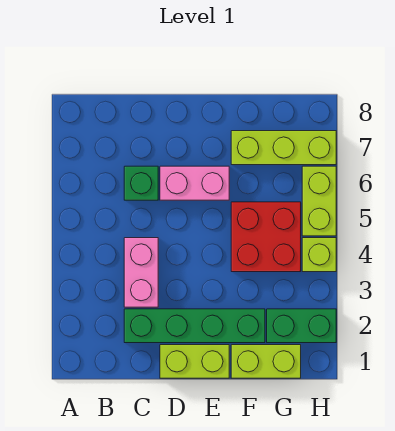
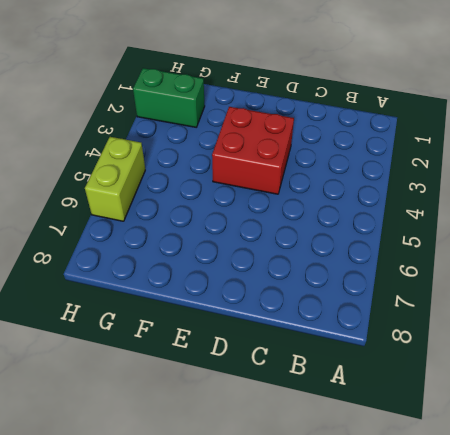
red brick D3:E4 level 1 -> red brick F4:G5 level 1
none -> green brick C2:F2 level 1
none -> pink brick C3:C4 level 1

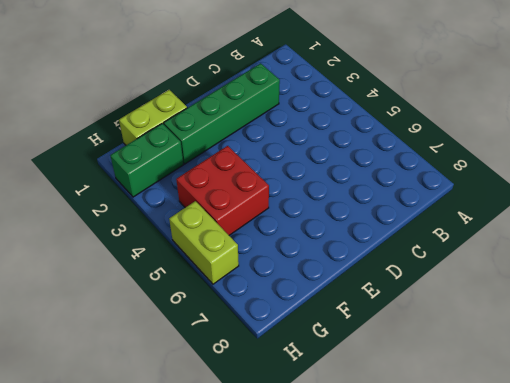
none -> pink brick C3:C4 level 1
none -> green brick C6 level 1

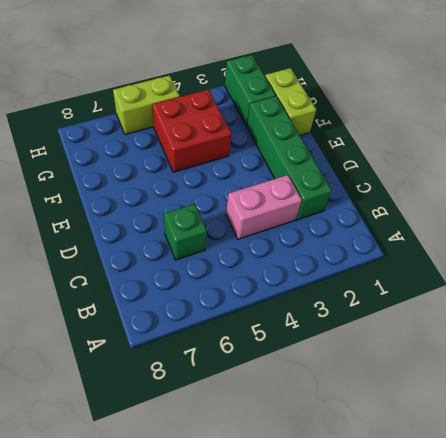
none -> lime brick D1:E1 level 1
none -> pink brick D6:E6 level 1

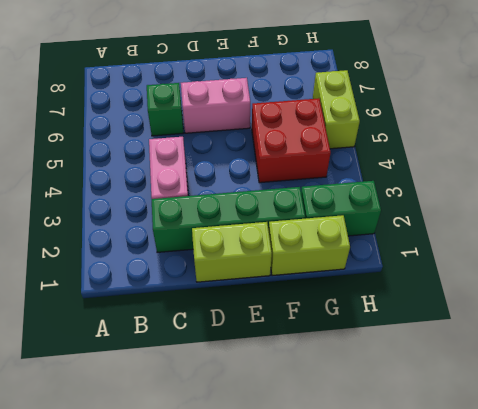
none -> lime brick F7:H7 level 1
none -> lime brick H4 level 1

